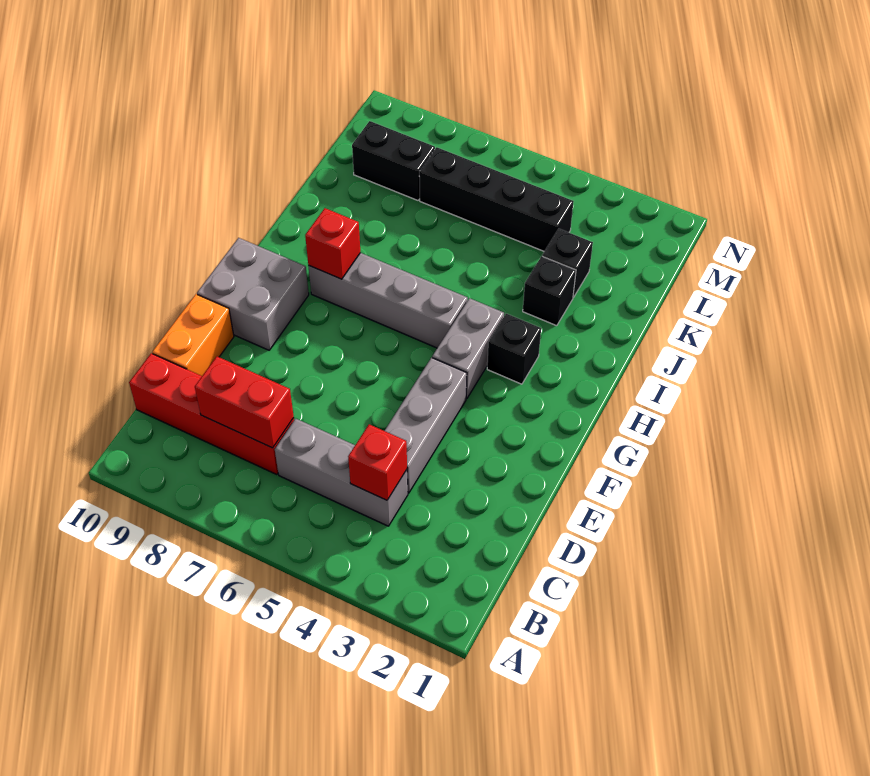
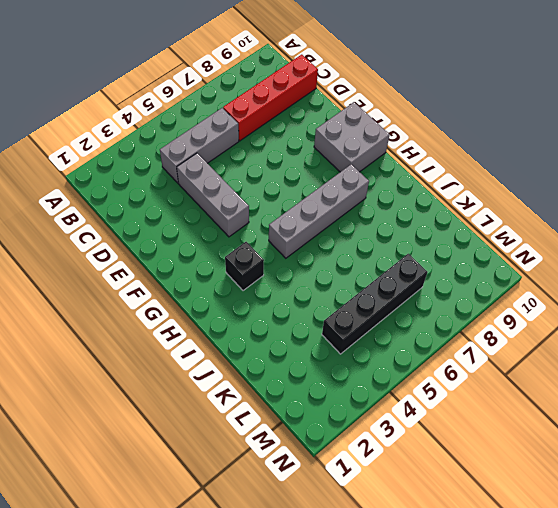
none -> orange brick D10:E10 level 1
none -> grey brick G4:H4 level 1
none -> black brick J3 level 1

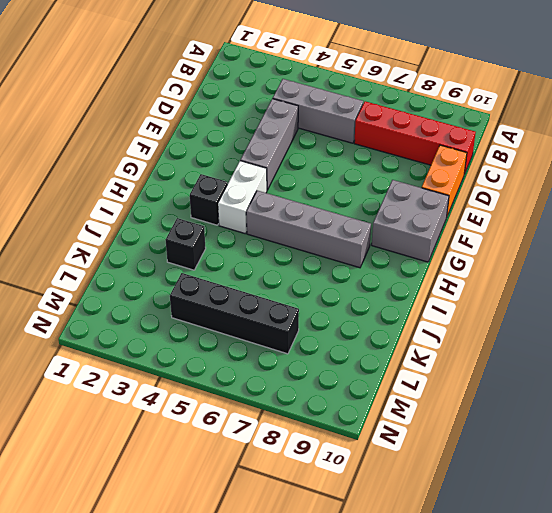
white brick G4:H4 level 1 -> grey brick G4:H4 level 1
none -> black brick K3 level 1
none -> black brick L8:L9 level 1
none -> red brick C4 level 2

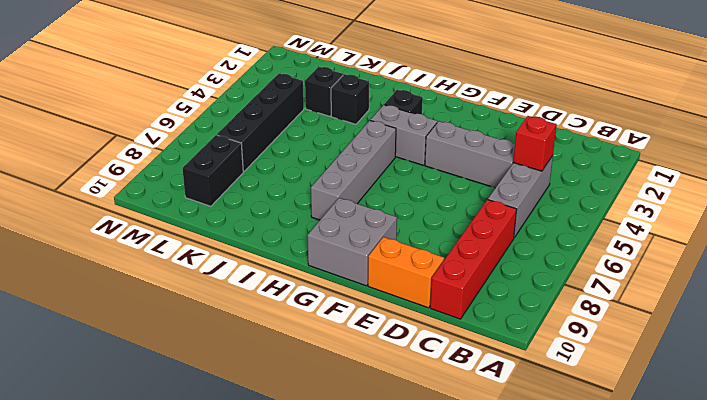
none -> red brick C7:C8 level 2
none -> red brick H8 level 2

